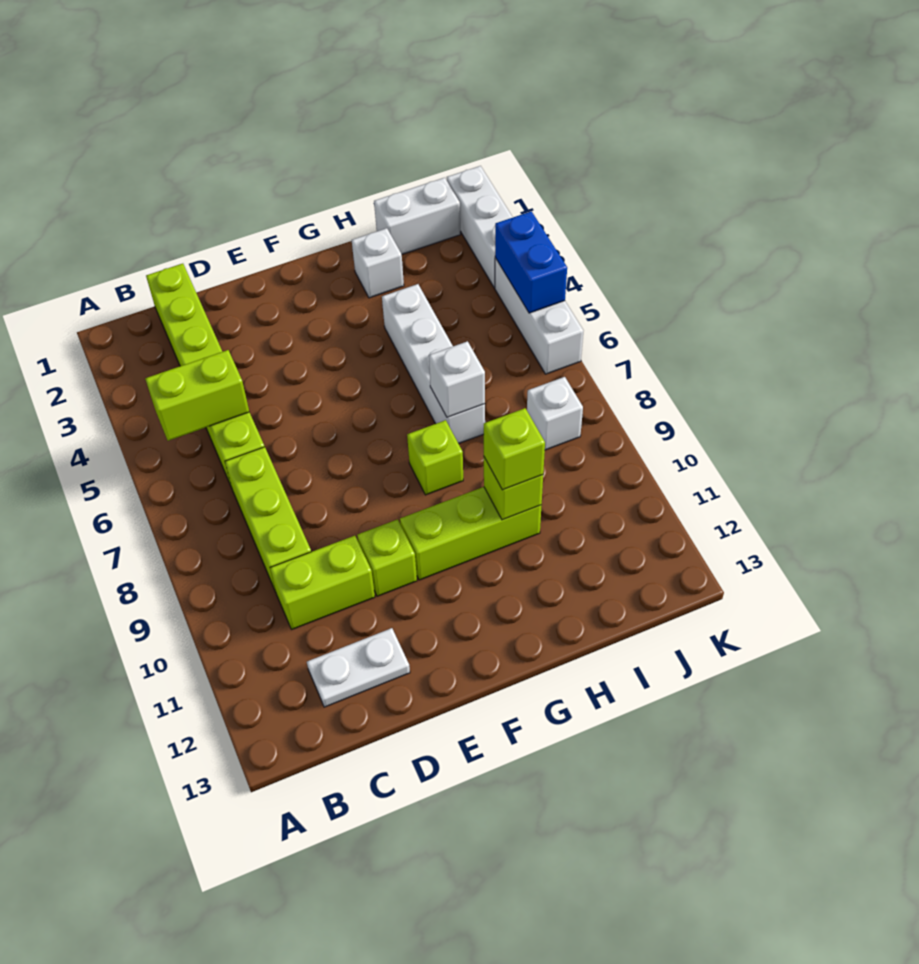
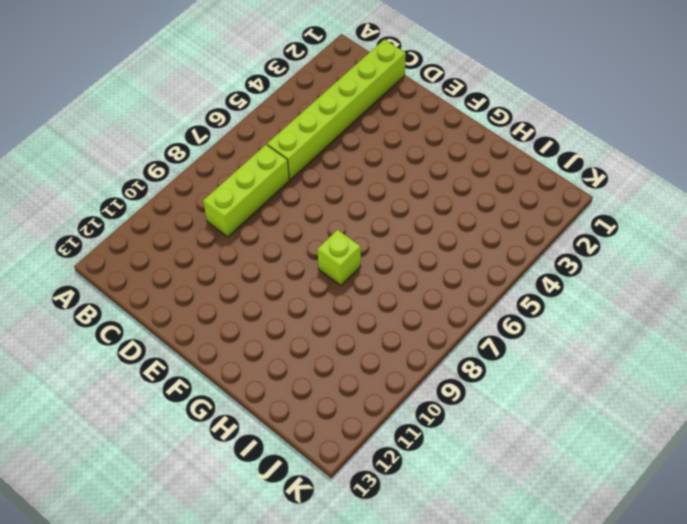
none -> lime brick C10:D10 level 1
none -> white plate C12:D12 level 1
none -> lime brick E10 level 1

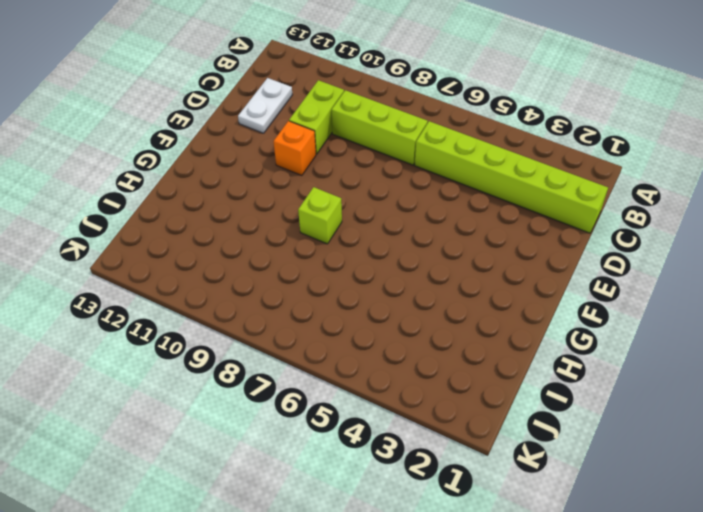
orange brick E10 level 1 -> lime brick E10 level 1
none -> lime brick F10:H10 level 1
none -> white brick H2 level 1
none -> white brick H4:H7 level 1

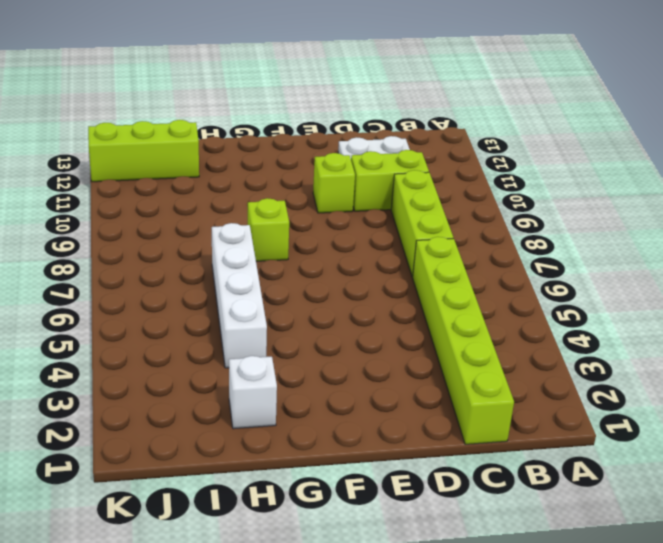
lime brick I12:K12 level 1 -> lime brick F10:H10 level 1
none -> white brick I1:J1 level 1
none -> white brick J8 level 1
none -> white brick K1:K3 level 1

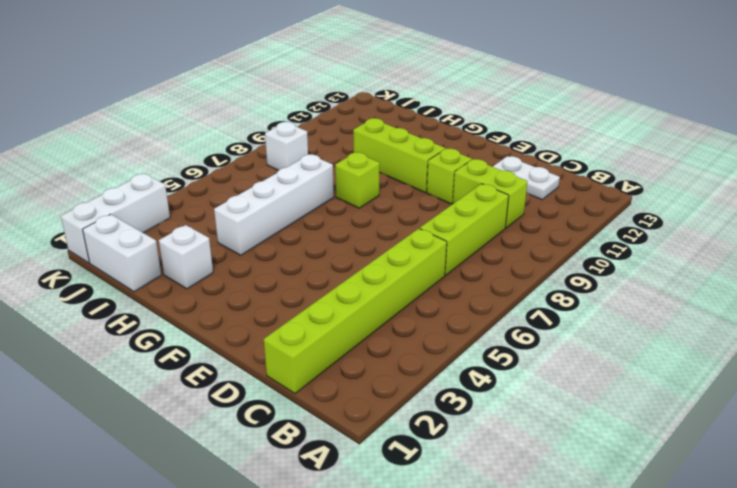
none -> white brick K4:K6 level 1
none -> lime brick B5:C5 level 2
none -> white brick H7 level 2

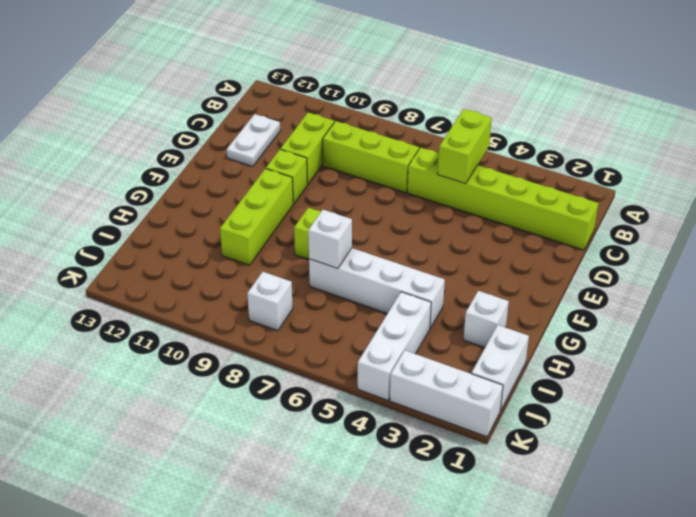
white brick I4:K4 level 1 -> white brick K4:K6 level 1
none -> lime brick H10 level 2
none -> blue brick K4:K5 level 2
none -> lime brick H10 level 3

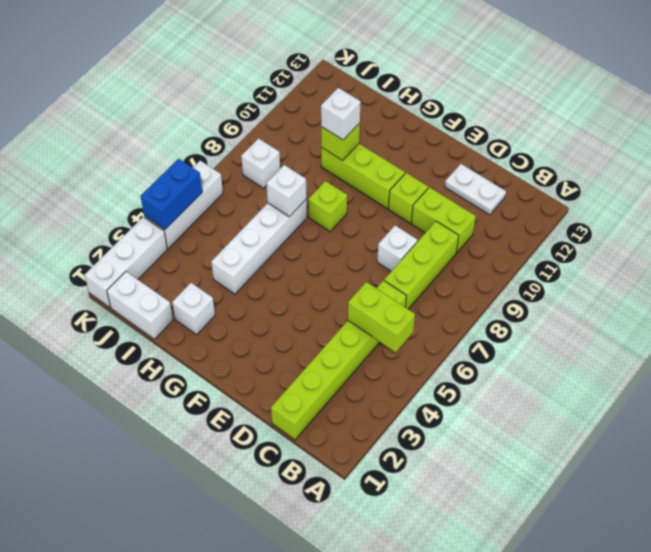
white brick D8 level 1 -> none
white brick H10 level 3 -> lime brick H10 level 3

